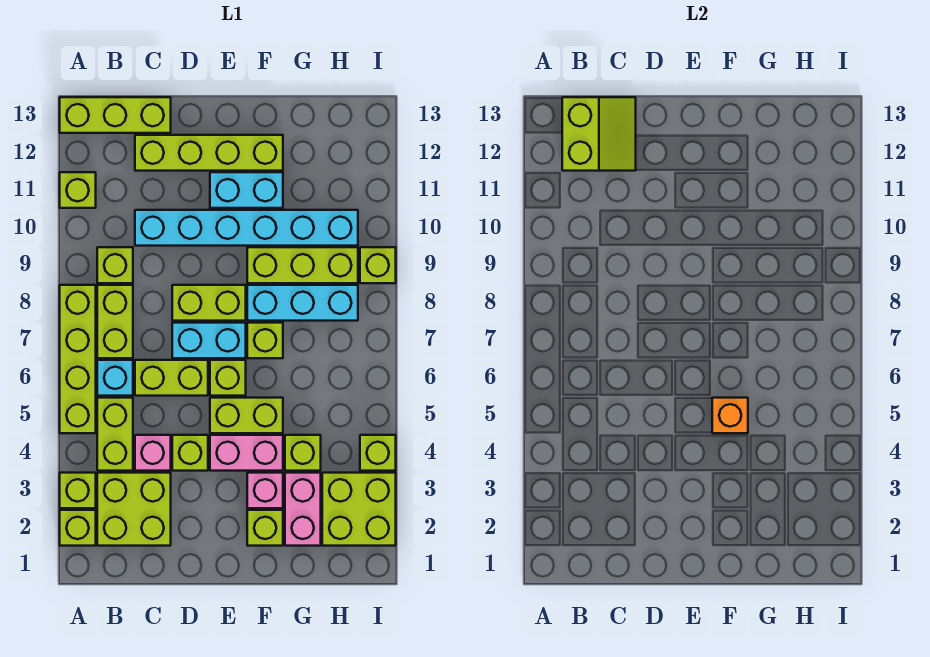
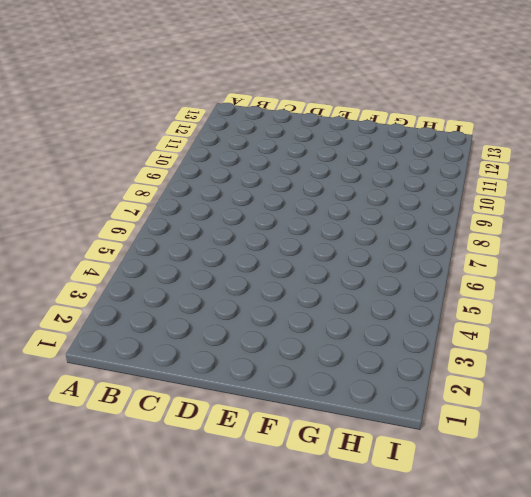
none -> lime brick A2 level 1
none -> lime brick A3 level 1
none -> lime brick A5:A8 level 1
none -> lime brick A11 level 1

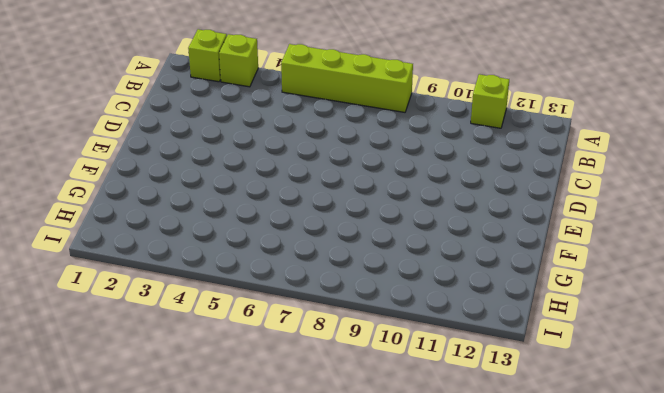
none -> lime brick A13:C13 level 1
none -> lime brick B2:C3 level 1
none -> lime brick B4:B5 level 1
none -> cyan brick B6 level 1

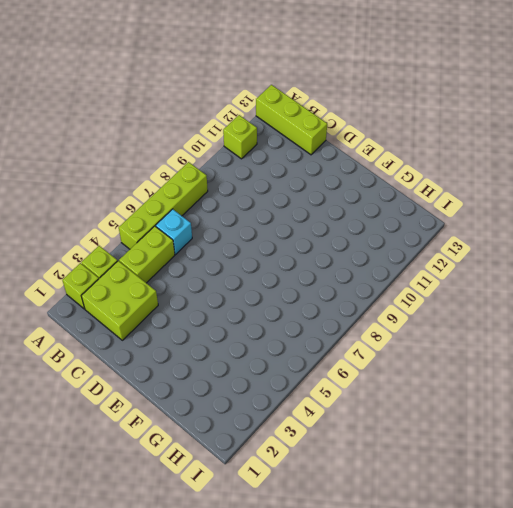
none -> lime brick B7:B8 level 1
none -> lime brick B9 level 1
none -> pink brick C4 level 1
none -> lime brick C6:D6 level 1

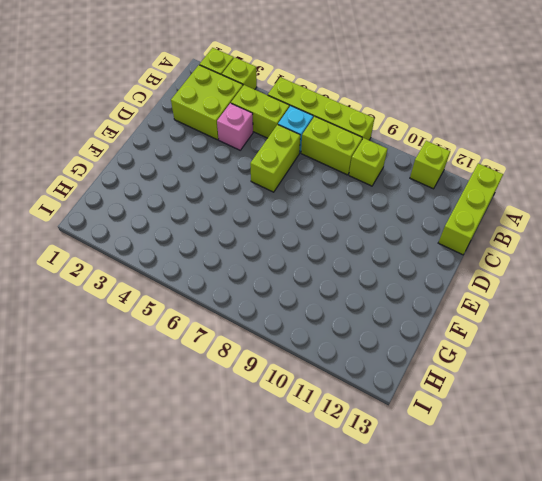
none -> cyan brick C10:H10 level 1
none -> lime brick C12:F12 level 1
none -> lime brick D4 level 1
none -> cyan brick D7:E7 level 1

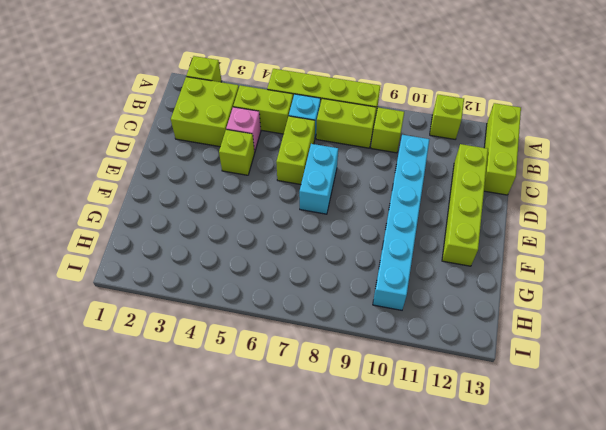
none -> lime brick A3 level 1
none -> lime brick D8:E8 level 1
none -> pink brick E4:F4 level 1
none -> lime brick E5:F5 level 1

